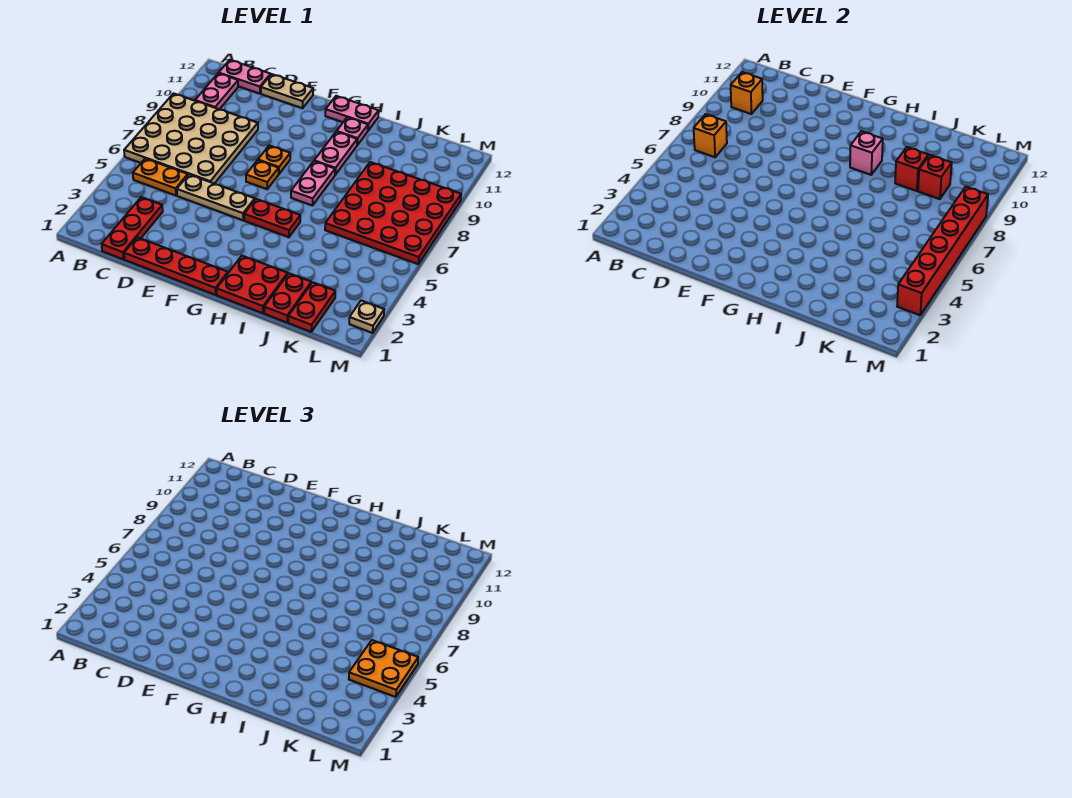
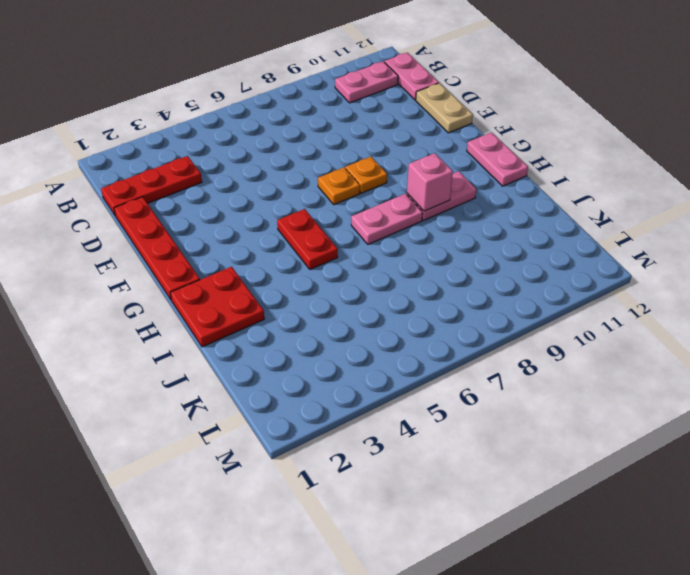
none -> tan plate A6:D9 level 1
none -> orange plate B5:C5 level 1
none -> tan plate D5:F5 level 1

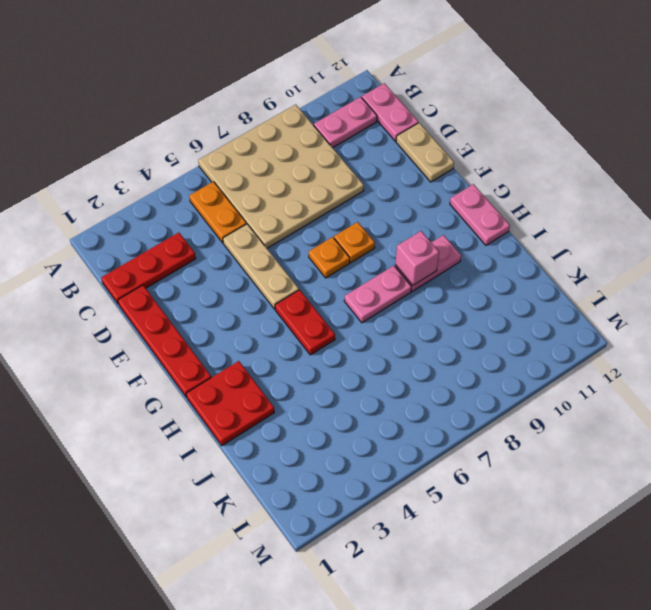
none -> pink plate H11 level 1
none -> red plate J1:J2 level 1
none -> red plate J6:M9 level 1

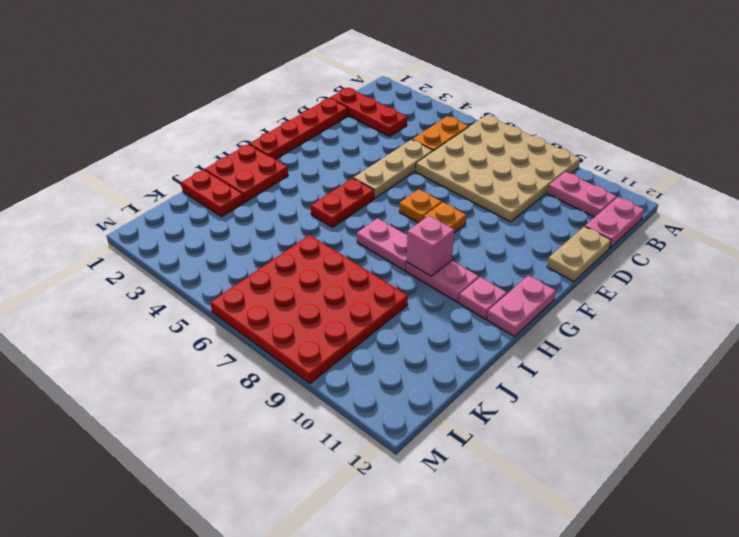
none -> red plate K1:K2 level 1
none -> tan plate M2 level 1
none -> orange brick B7 level 2

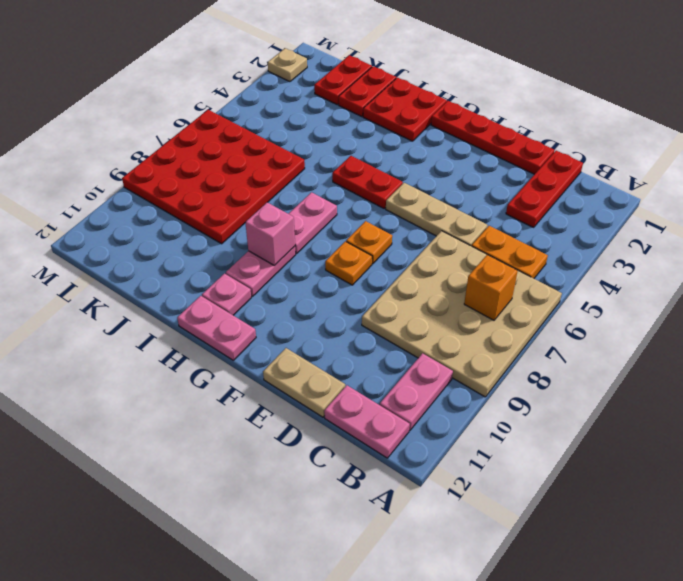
none -> orange brick B10 level 2
none -> red brick J9 level 2
none -> red brick K9 level 2

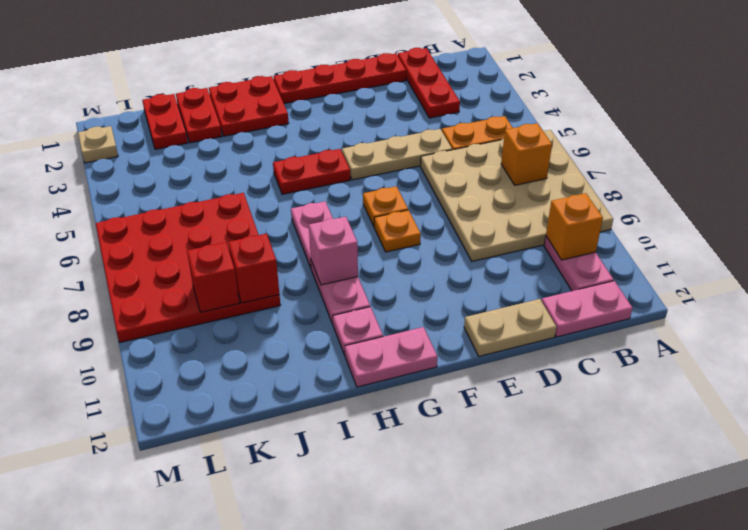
none -> red brick M3:M8 level 2
none -> orange plate L4:M5 level 3

